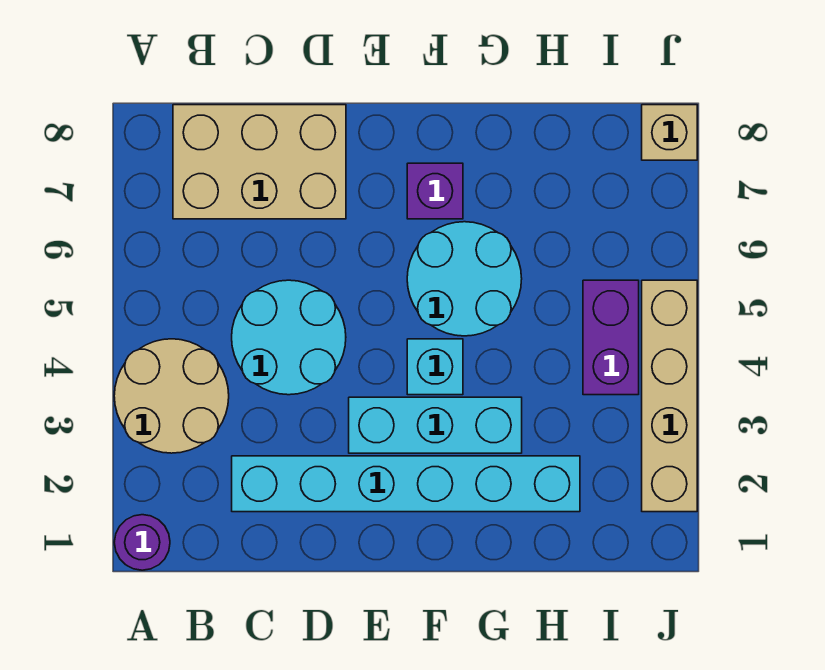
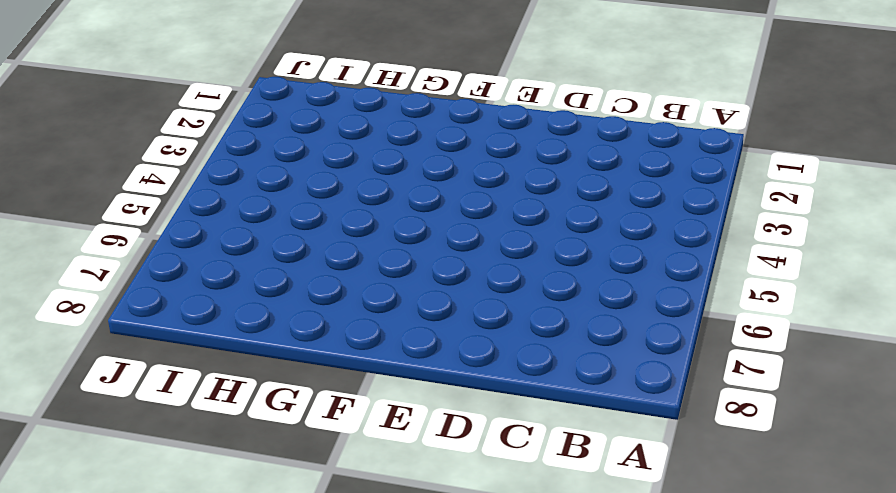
none -> purple round brick A1 level 1
none -> tan round brick A3:B4 level 1
none -> tan brick B7:D8 level 1

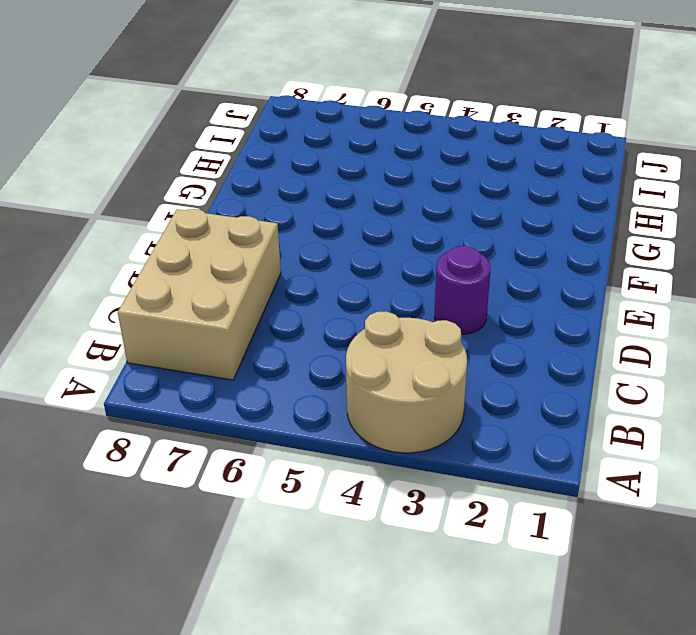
purple round brick D3 level 1 -> purple round brick A1 level 1
none -> cyan brick C2:H2 level 1
none -> cyan round brick C4:D5 level 1
none -> cyan brick E3:G3 level 1

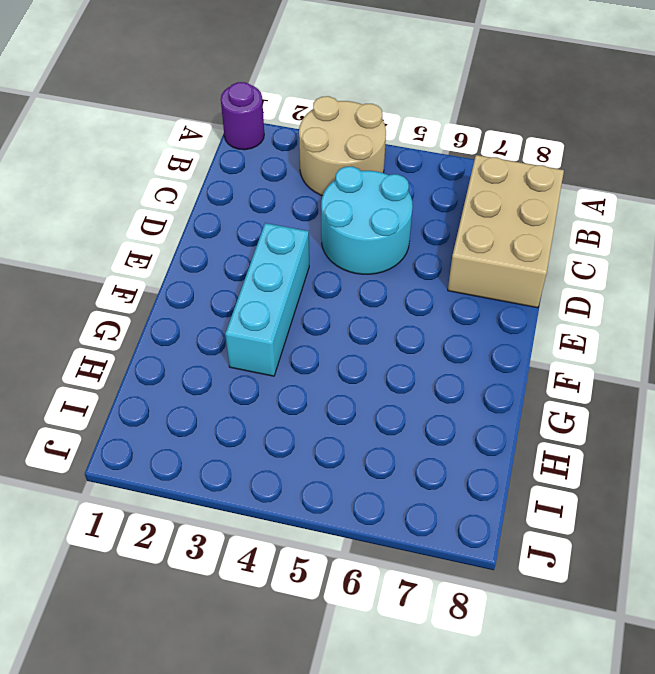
none -> cyan brick C2:H2 level 1
none -> cyan brick F4 level 1
none -> cyan round brick F5:G6 level 1

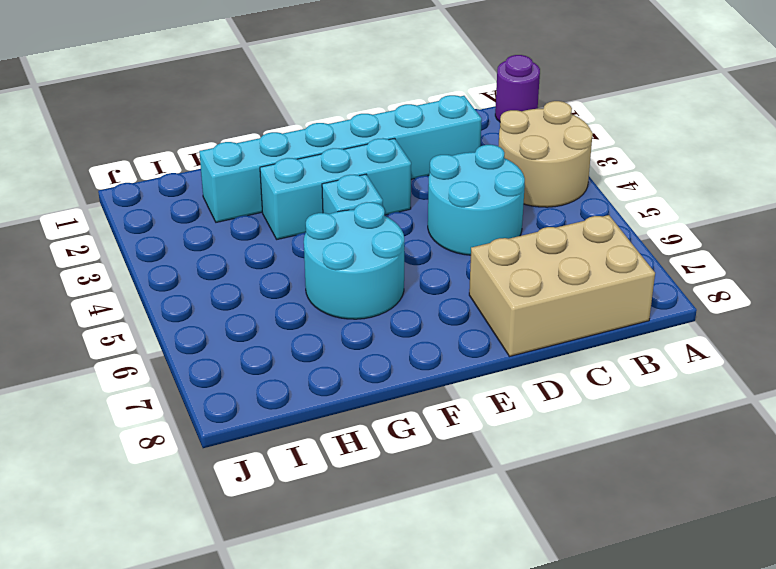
none -> purple brick F7 level 1
none -> purple brick I4:I5 level 1
none -> tan brick J2:J5 level 1

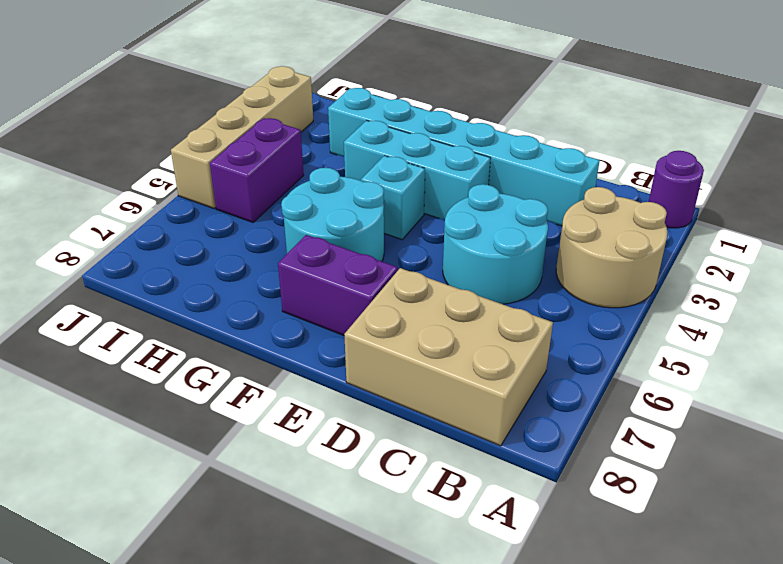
purple brick E7:F7 level 1 -> purple brick F7 level 1
none -> tan brick J8 level 1

